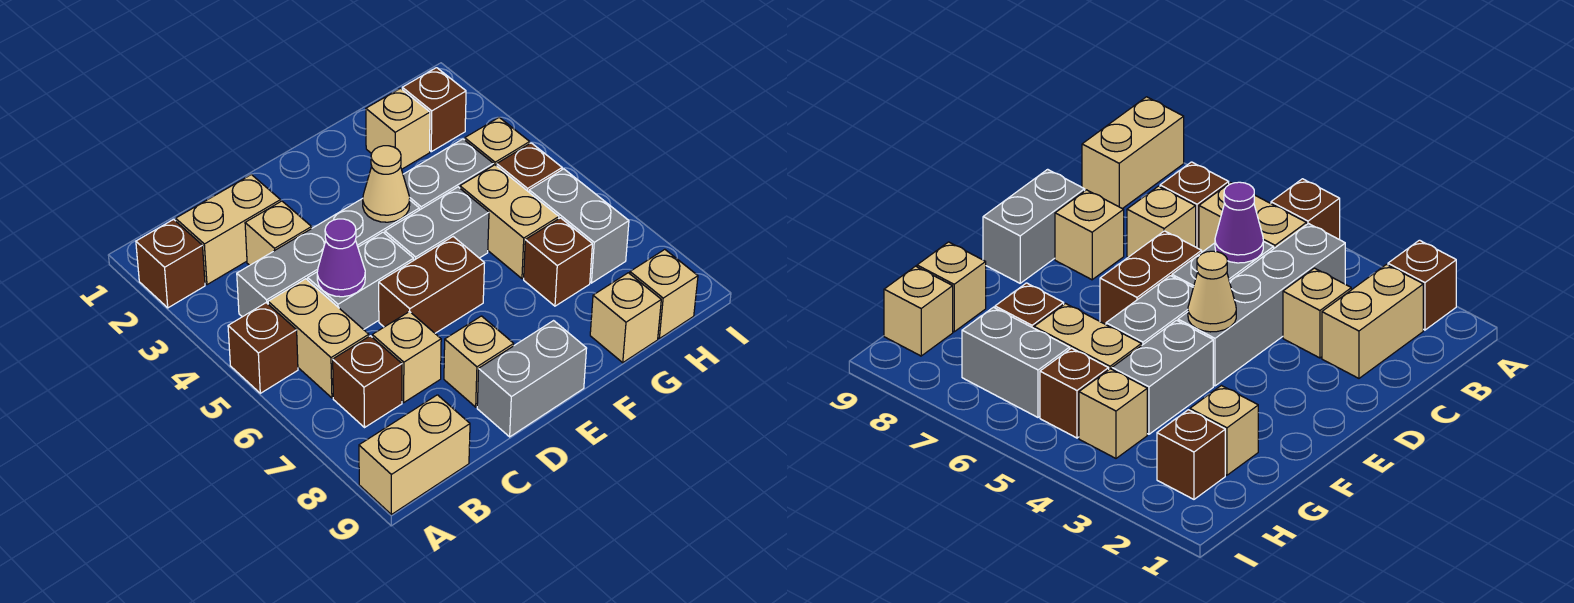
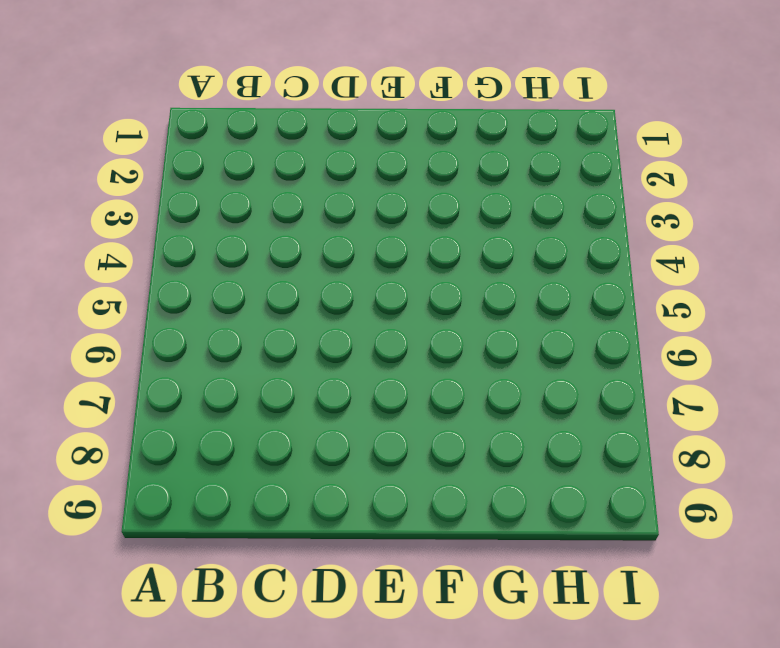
none -> brown brick A2 level 1
none -> brown brick A5 level 1
none -> tan brick A9:B9 level 1

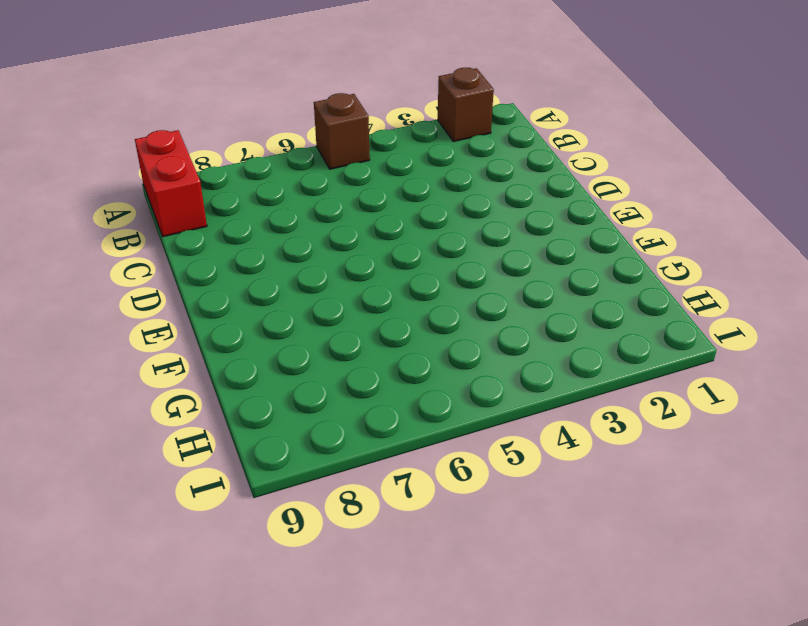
red brick A9:B9 level 1 -> tan brick A9:B9 level 1
none -> tan brick B2:C2 level 1
none -> grey brick B4:E4 level 1
none -> tan brick B5:B6 level 1

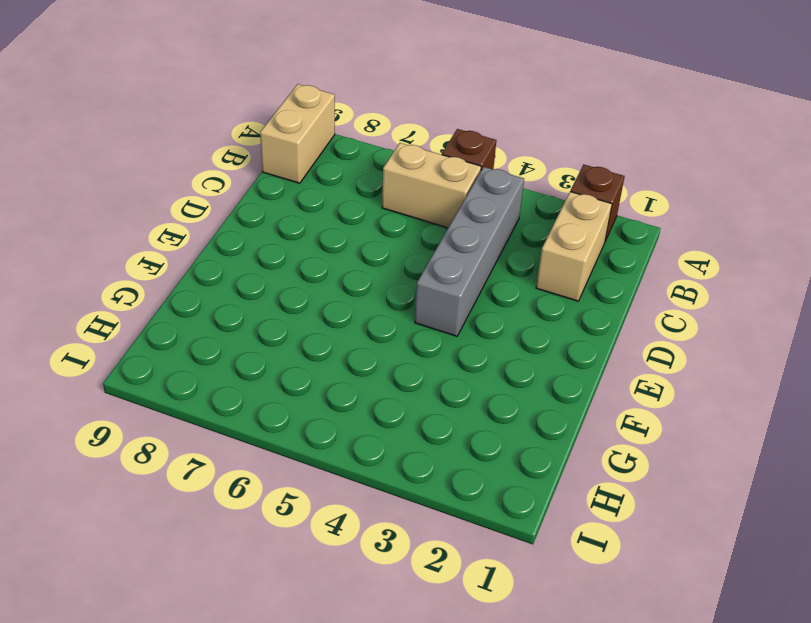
none -> brown brick B7 level 1
none -> tan brick C3 level 1
none -> grey brick C5:D5 level 1

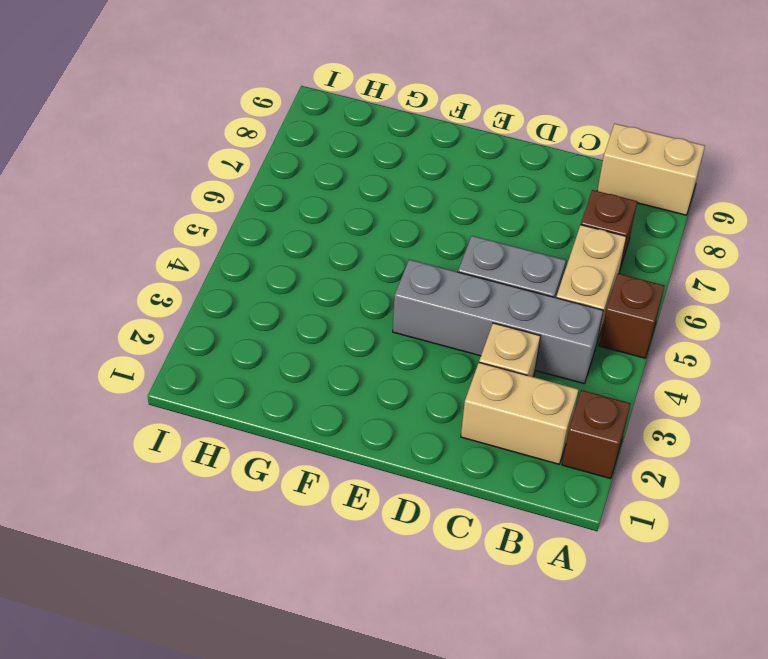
none -> tan brick C7 level 1
none -> brown brick D6:E6 level 1
none -> tan brick D8 level 1

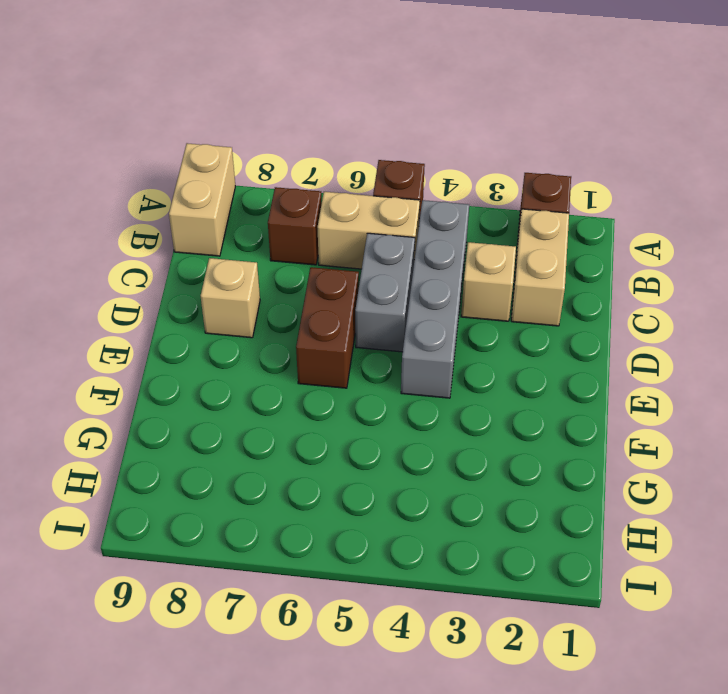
none -> tan brick C7 level 1
none -> grey brick D9:E9 level 1
none -> grey brick E5:F5 level 1

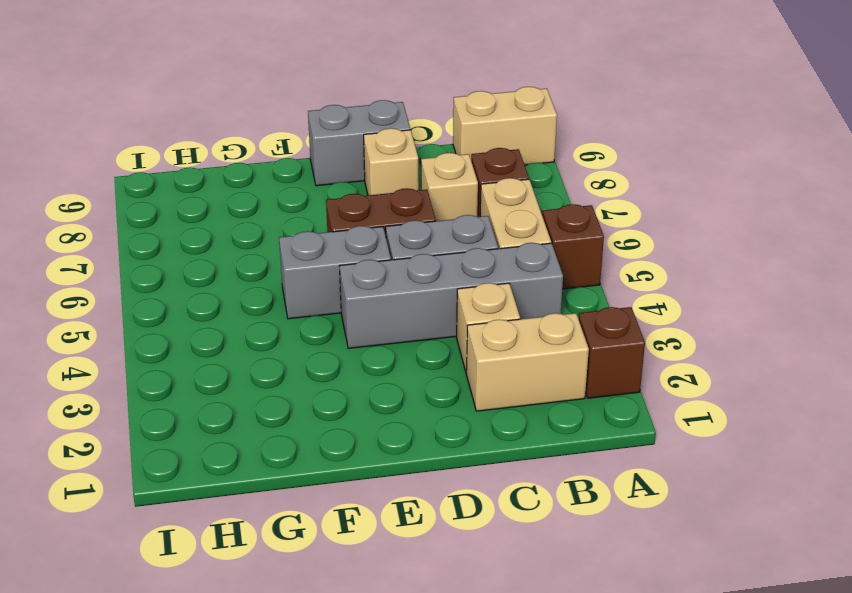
none -> grey brick F4:G4 level 1
none -> tan brick G2 level 1
none -> tan brick G5:G6 level 1

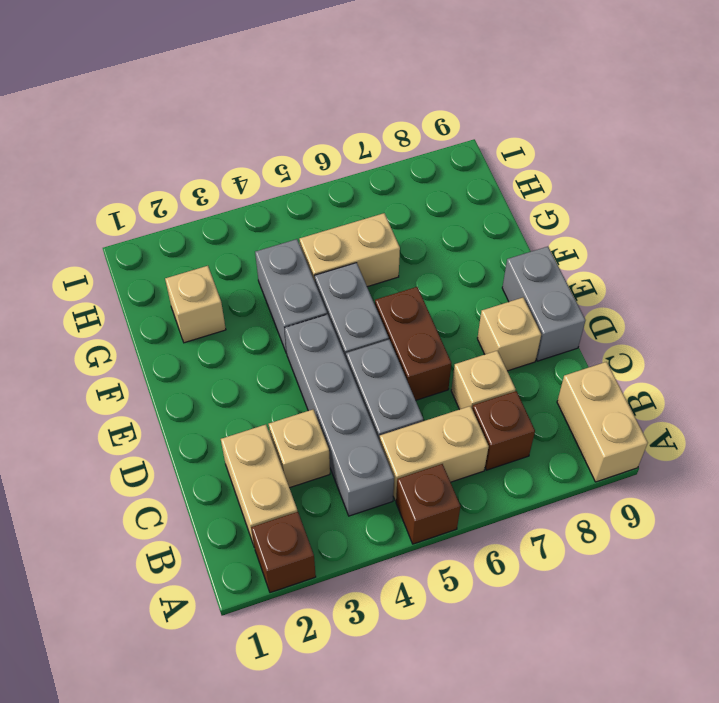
none -> brown brick G7 level 1
none -> tan brick G9 level 1
none -> brown brick H2 level 1

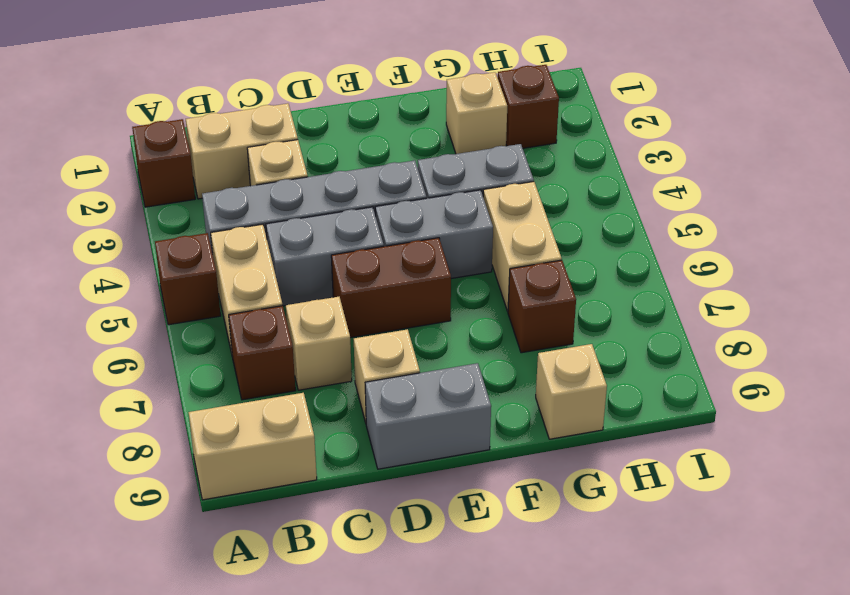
none -> tan brick H4 level 1
none -> brown brick H5 level 1
none -> grey brick H6:H7 level 1

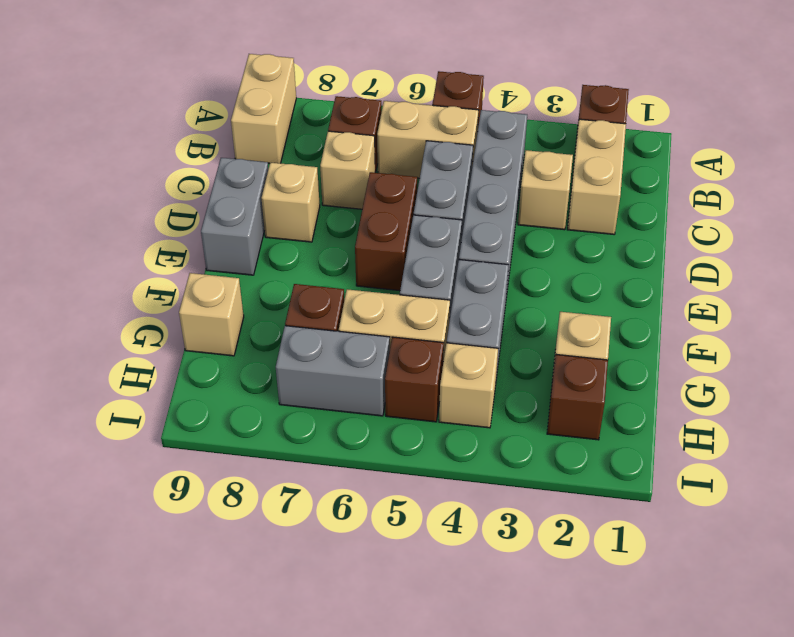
none -> tan brick H9 level 1
none -> purple cone C5 level 2
none -> tan cone E4 level 2

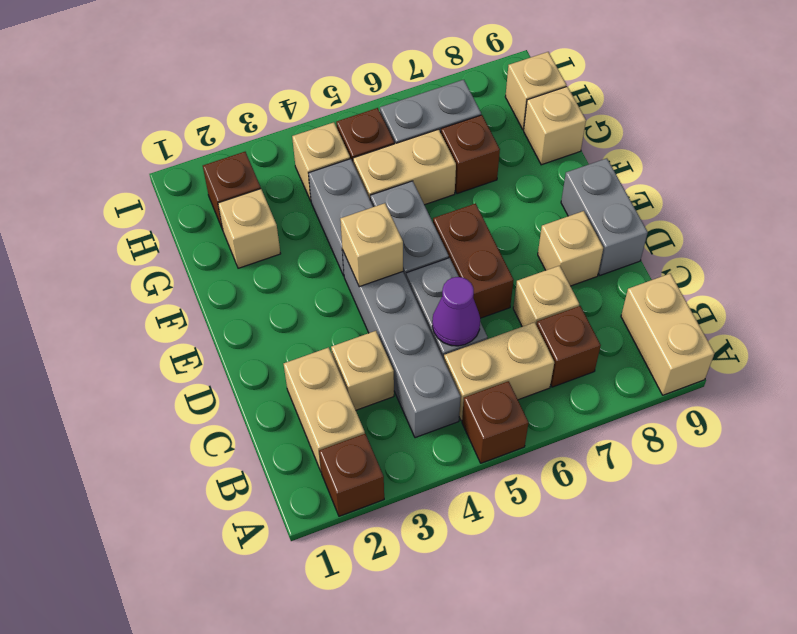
tan brick E4 level 2 -> tan cone E4 level 2

